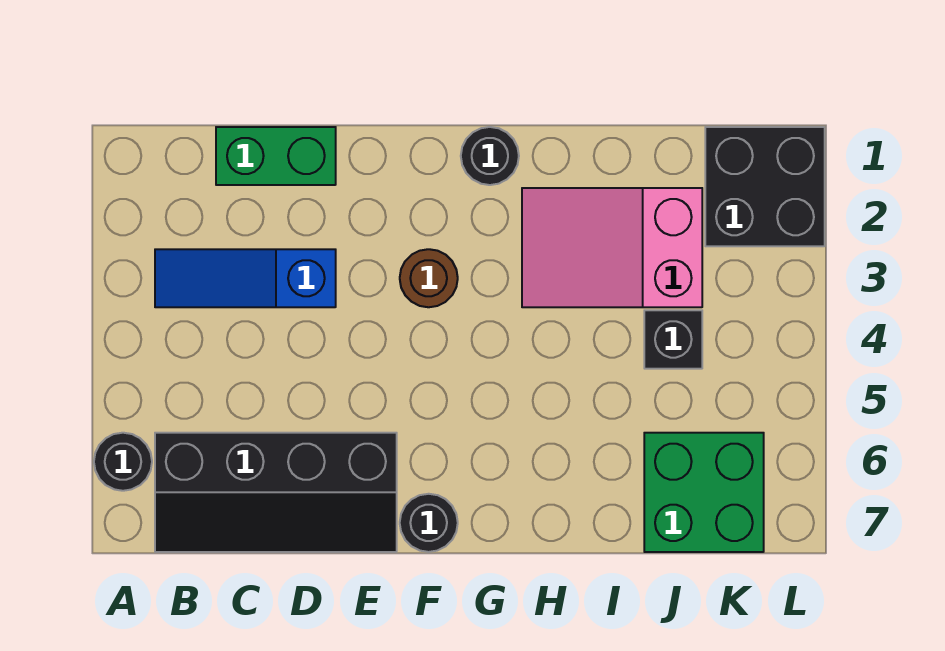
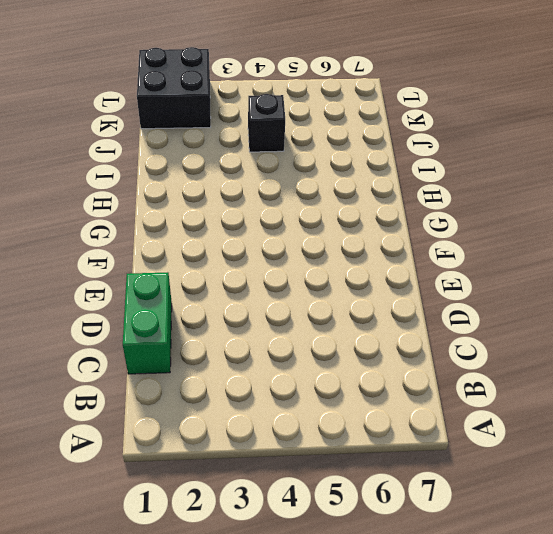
none -> black round brick A6 level 1
none -> blue slope B3:D3 level 1 top D

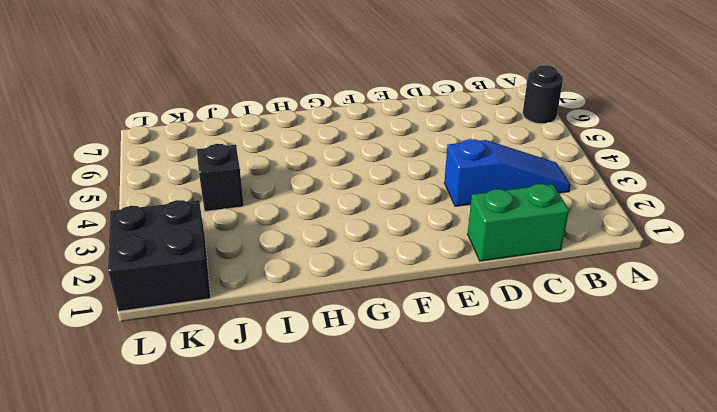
none -> black slope B6:E7 level 1 top 6
none -> brown round brick F3 level 1

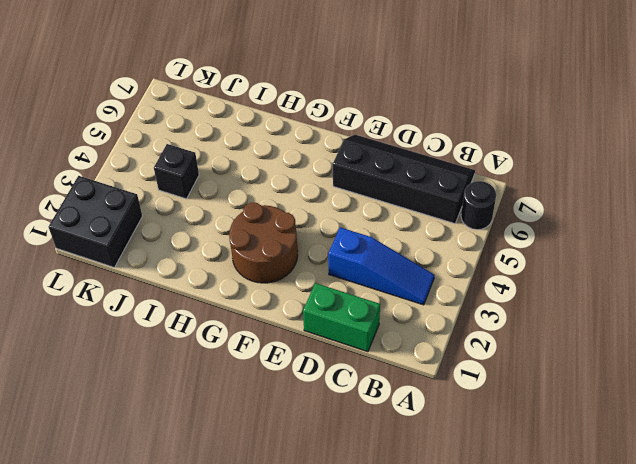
brown round brick F2:G3 level 1 -> brown round brick F3 level 1
none -> black round brick F7 level 1
none -> black round brick G1 level 1

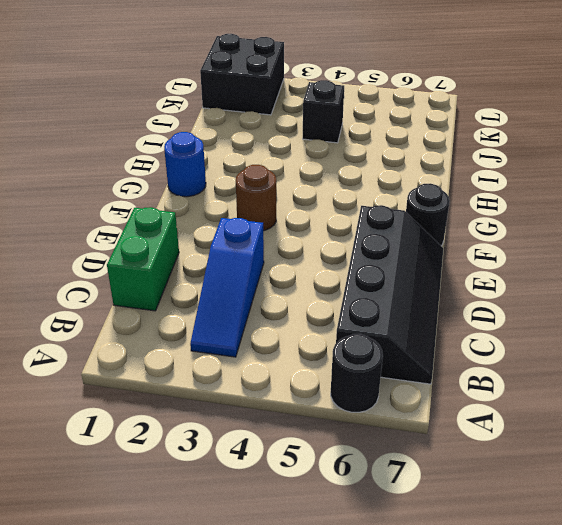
blue round brick G1 level 1 -> black round brick G1 level 1
none -> pink slope H2:J3 level 1 top J
none -> green brick J6:K7 level 1

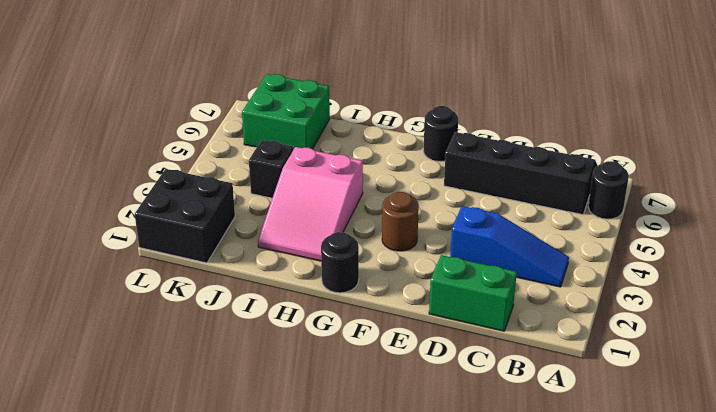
pink slope H2:I4 level 1 top 4 -> pink slope H2:J3 level 1 top J

